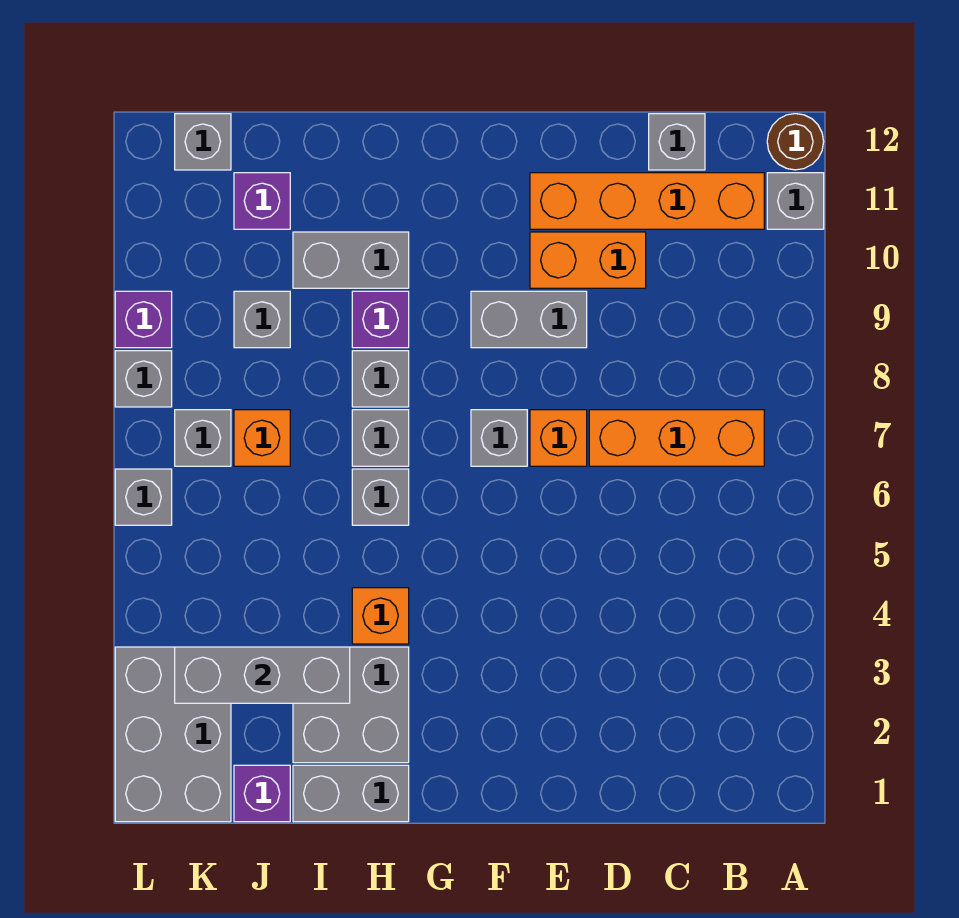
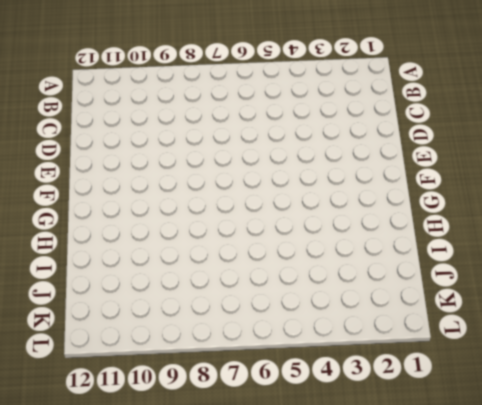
none -> grey brick A11 level 1
none -> brown round brick A12 level 1
none -> orange brick B7:D7 level 1

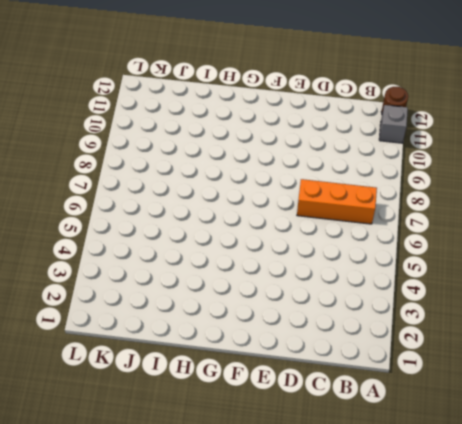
none -> orange brick B11:E11 level 1
none -> grey brick C12 level 1
none -> orange brick D10:E10 level 1

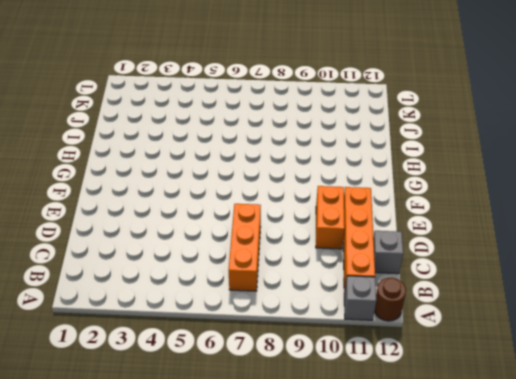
none -> orange brick E7 level 1
none -> grey brick E9:F9 level 1
none -> grey brick F7 level 1

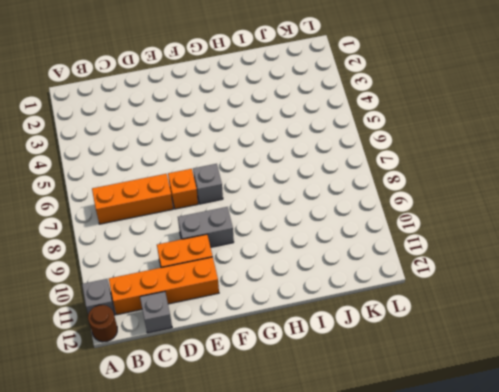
none -> grey brick H1:I1 level 1
none -> grey brick H2:I3 level 1
none -> orange brick H4 level 1

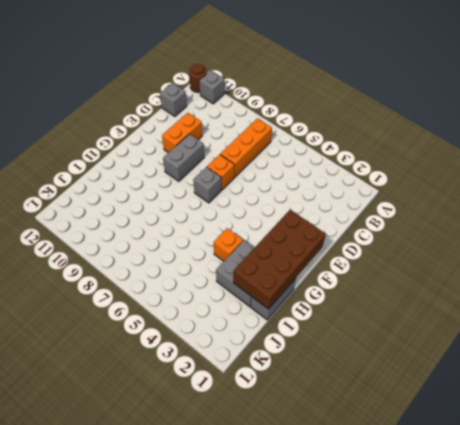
brown brick F1:I2 level 2 -> none
none -> orange brick B11:E11 level 1
none -> grey brick H6 level 1
none -> grey brick H7 level 1

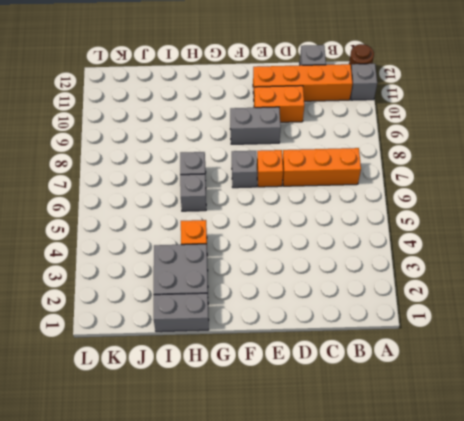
none -> grey brick H8 level 1
none -> purple brick H9 level 1
none -> grey brick H10:I10 level 1

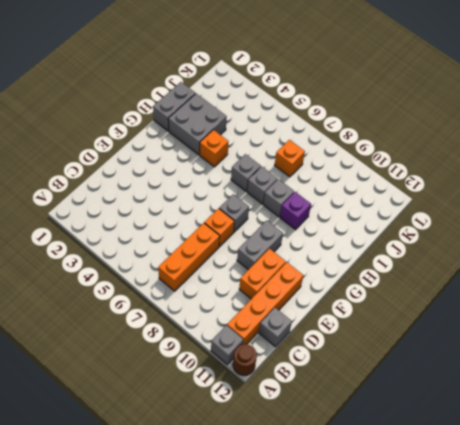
none -> grey brick H10:I10 level 1
none -> purple brick J1 level 1
none -> grey brick J9 level 1

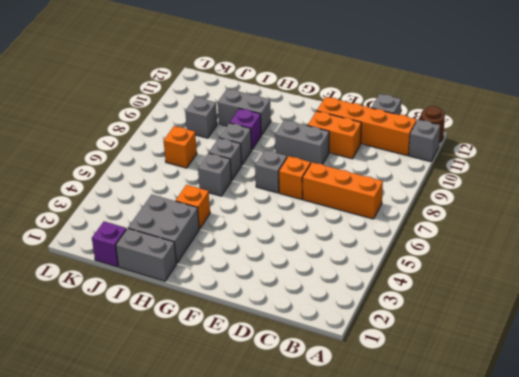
none -> purple brick J11 level 1
none -> grey brick K1:L3 level 1
none -> grey brick K7 level 1

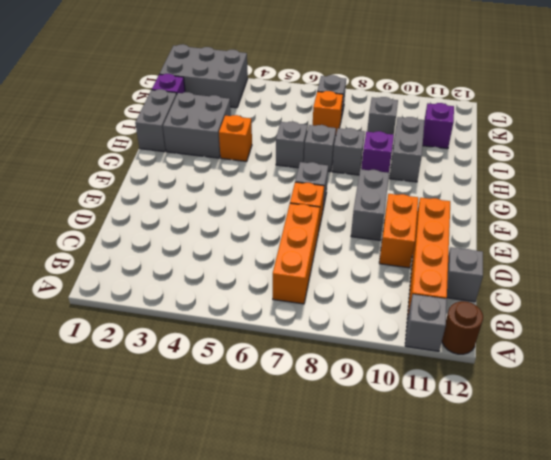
none -> grey brick K12 level 1
none -> grey brick L6 level 1
none -> grey brick L8 level 1

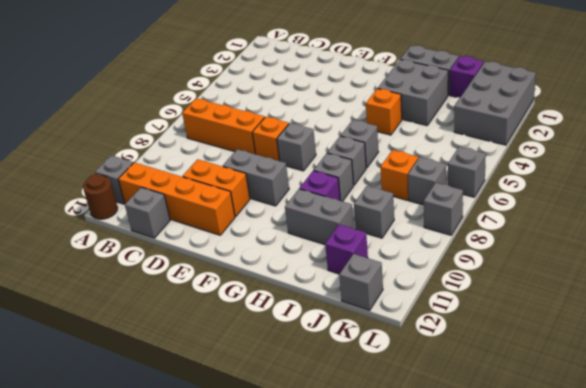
none -> purple brick L9 level 1
none -> grey brick I3:K3 level 2

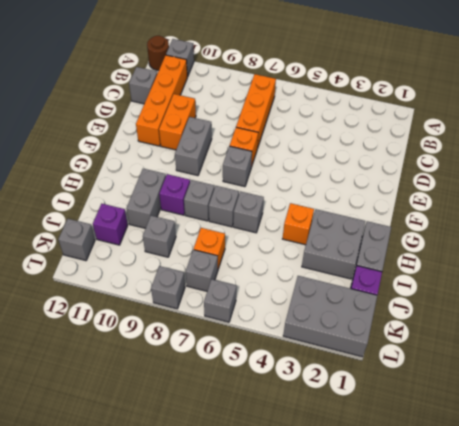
none -> purple brick L9 level 1
none -> grey brick I3:K3 level 2

